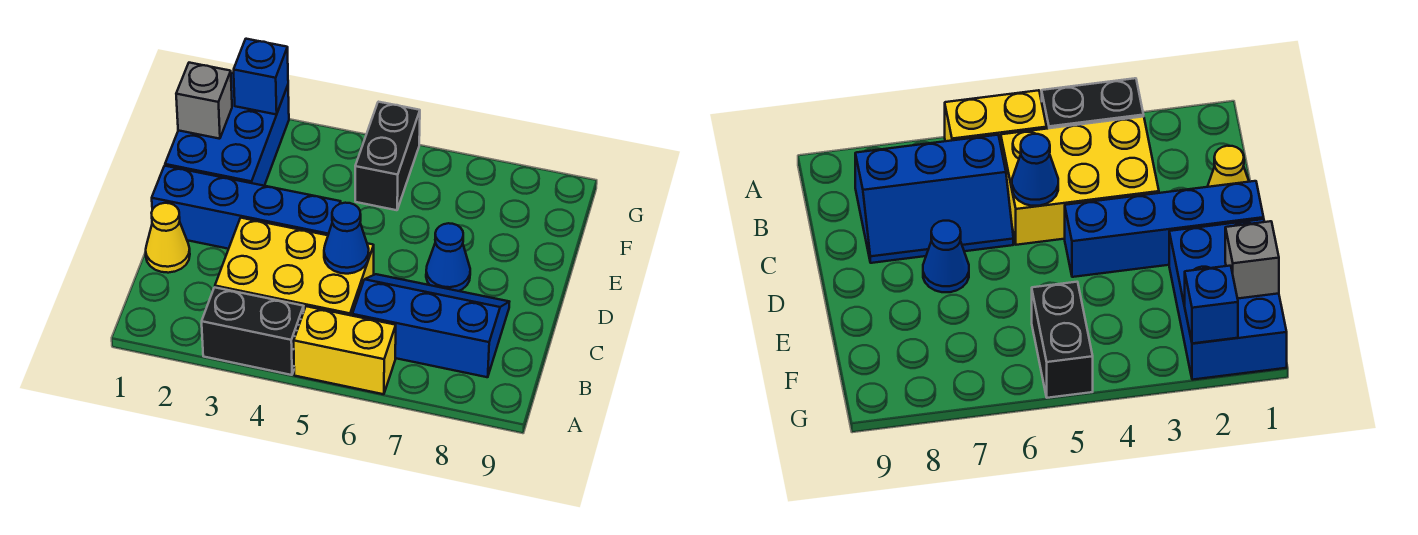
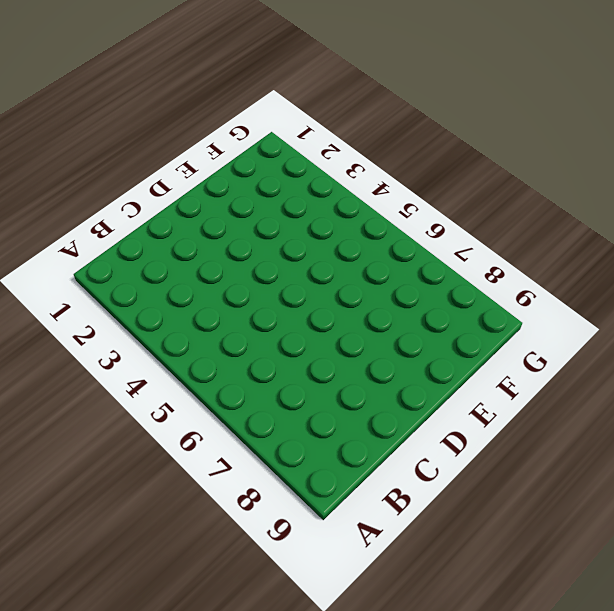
none -> black brick A3:A4 level 1
none -> yellow brick A5:A6 level 1
none -> yellow brick B3:C5 level 1

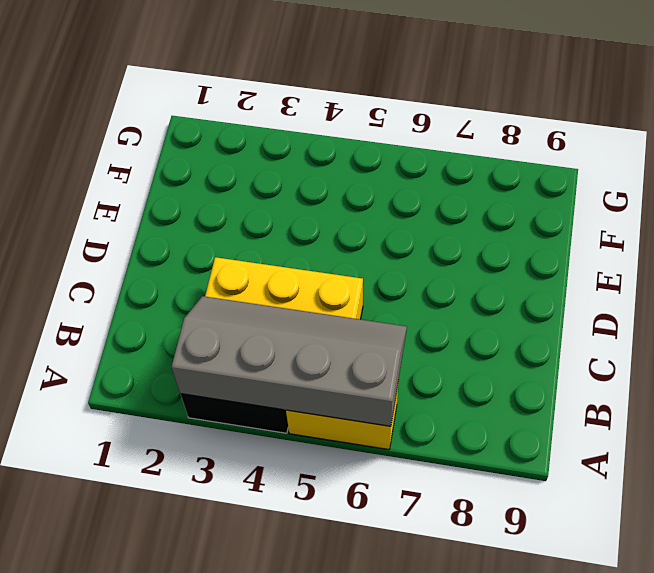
grey slope A3:B6 level 2 top A -> none
none -> blue slope B6:C8 level 1 top B
none -> yellow cone C1 level 1
none -> blue brick D1:D4 level 1

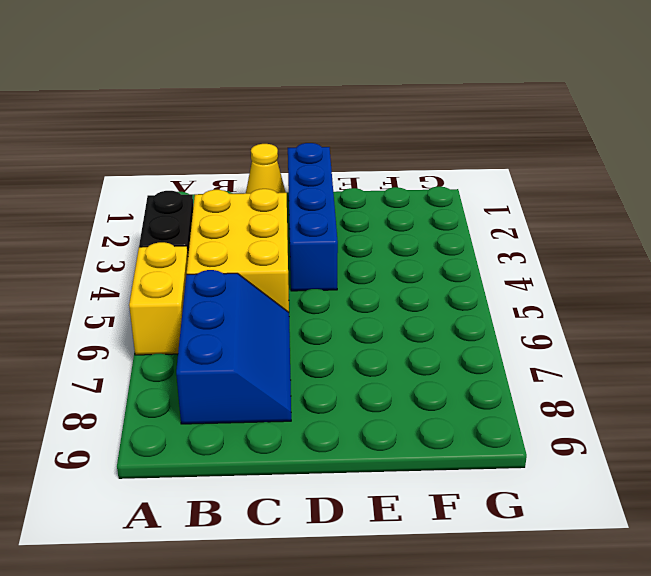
none -> blue cone D7 level 1
none -> blue brick E1:G2 level 1
none -> black brick F5:G5 level 1

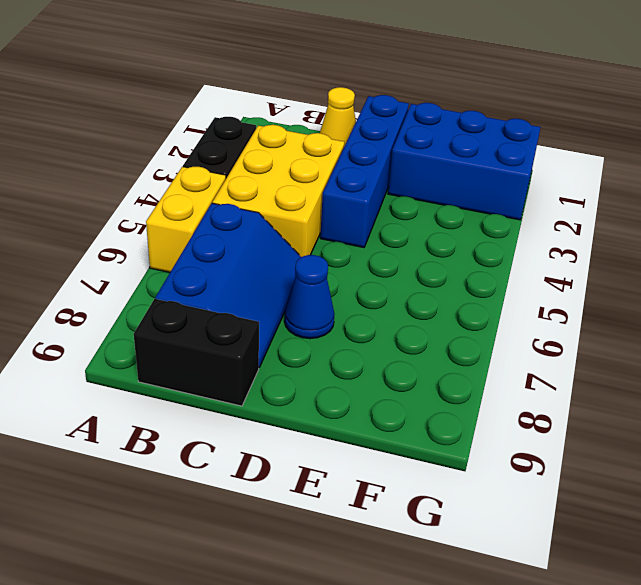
black brick B9:C9 level 1 -> black brick F5:G5 level 1
none -> blue cone C5 level 2
none -> grey brick F1 level 2
none -> blue brick G2 level 2

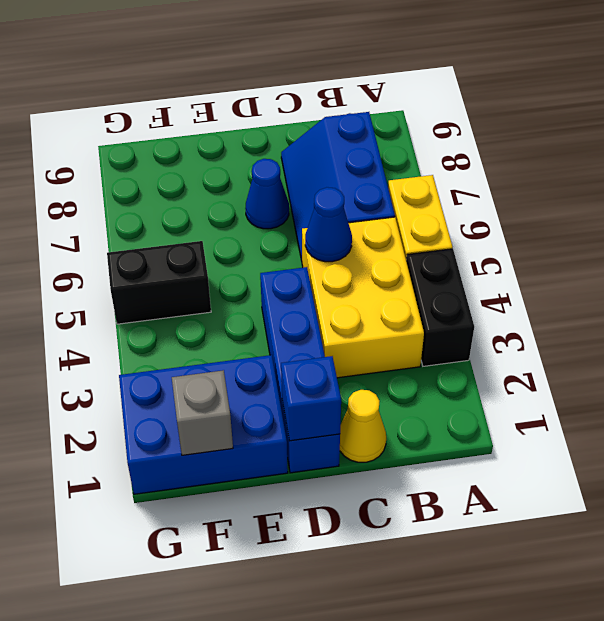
blue brick D1 level 2 -> blue brick G2 level 2

